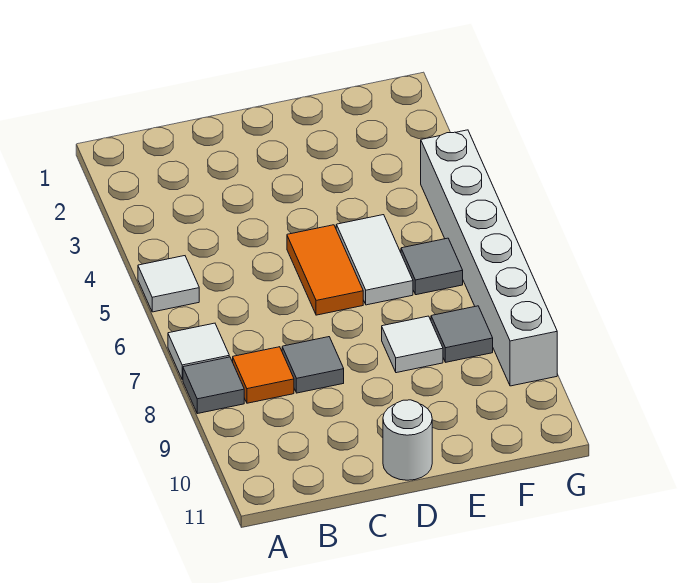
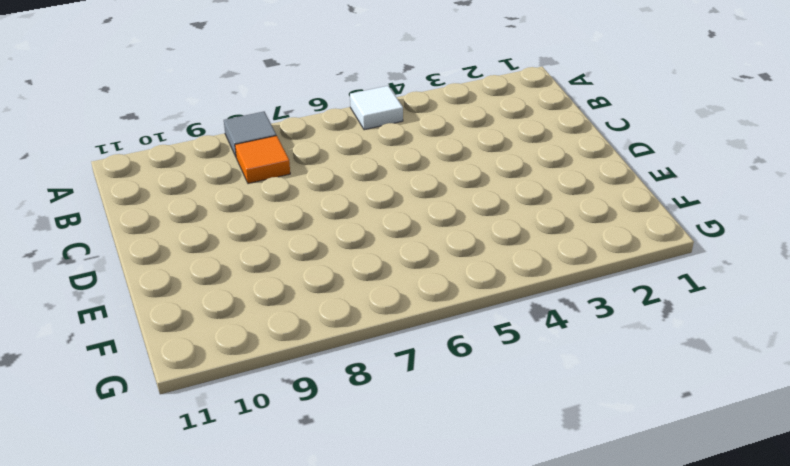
none -> white tile A7 level 1
none -> grey tile C8 level 1
none -> orange tile D5:D6 level 1

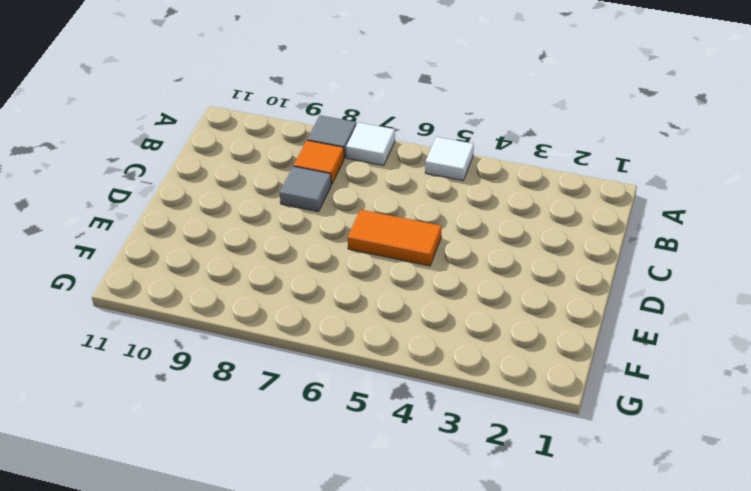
none -> white round brick D11 level 1
none -> white tile E5:E6 level 1
none -> white tile E8 level 1

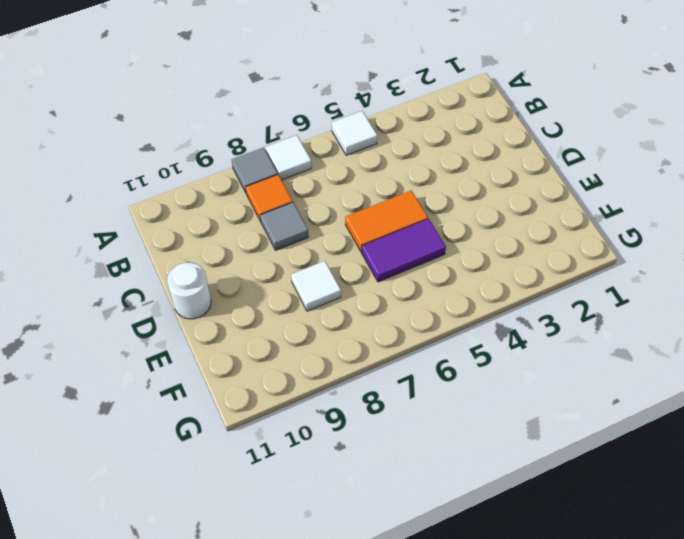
purple tile E5:E6 level 1 -> white tile E5:E6 level 1
none -> grey tile F6 level 1
none -> grey tile F8 level 1
none -> white brick G4:G9 level 1

